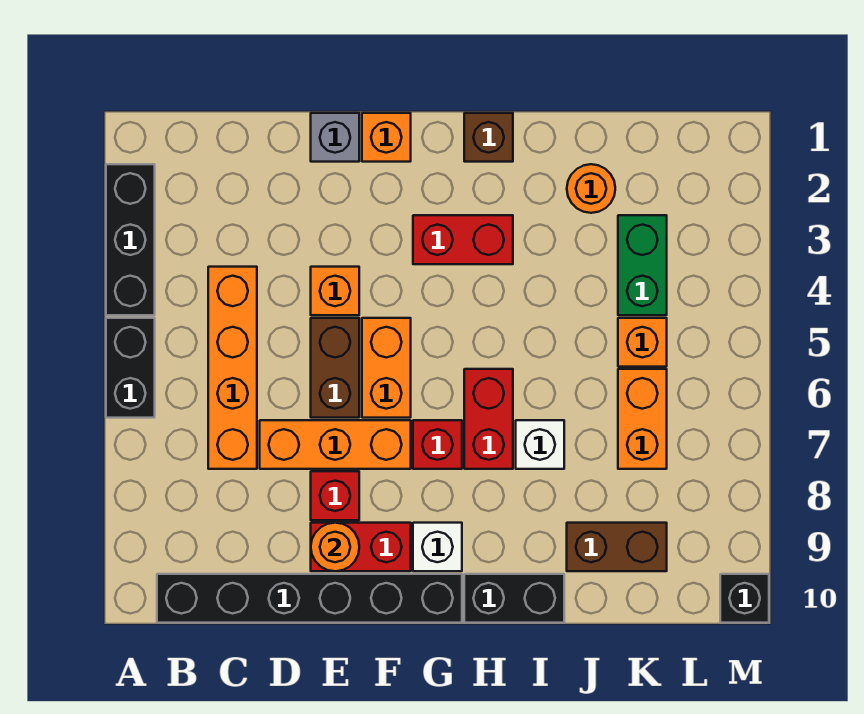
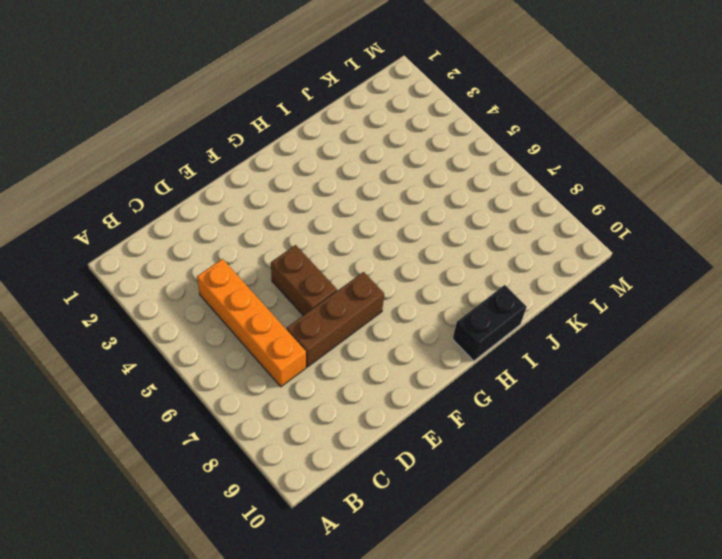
brown brick D7:F7 level 1 -> orange brick D7:F7 level 1
none -> black brick A2:A4 level 1
none -> black brick A5:A6 level 1
none -> black brick B10:G10 level 1

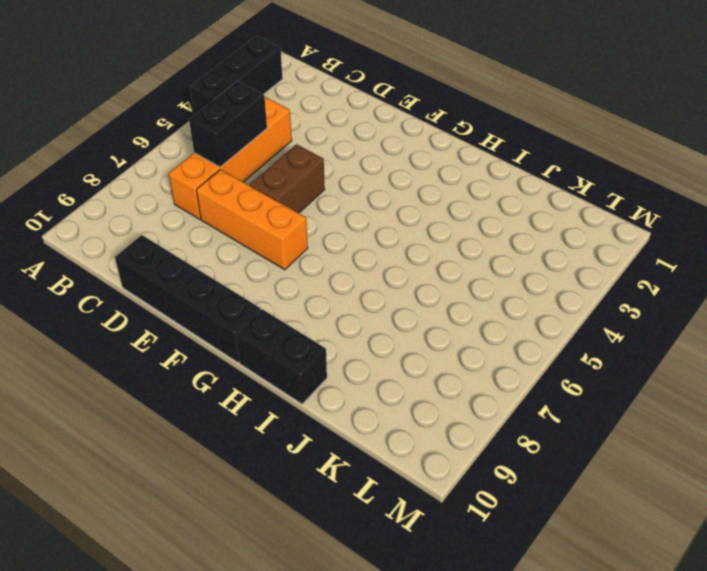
black brick C5:C6 level 2 -> black brick A5:A6 level 1
black brick D10:G10 level 1 -> black brick B10:G10 level 1
none -> grey brick E1 level 1
none -> orange brick E4 level 1
none -> red brick E8 level 1

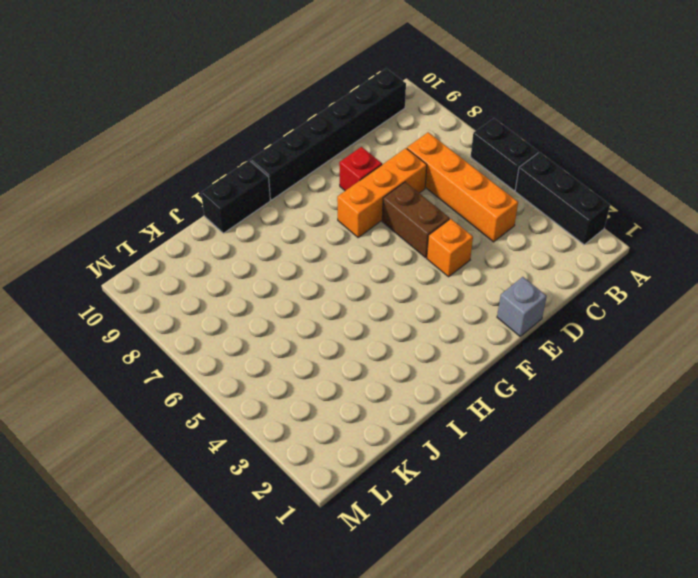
none -> red brick E9:F9 level 1
none -> orange brick F1 level 1
none -> orange brick F5:F6 level 1

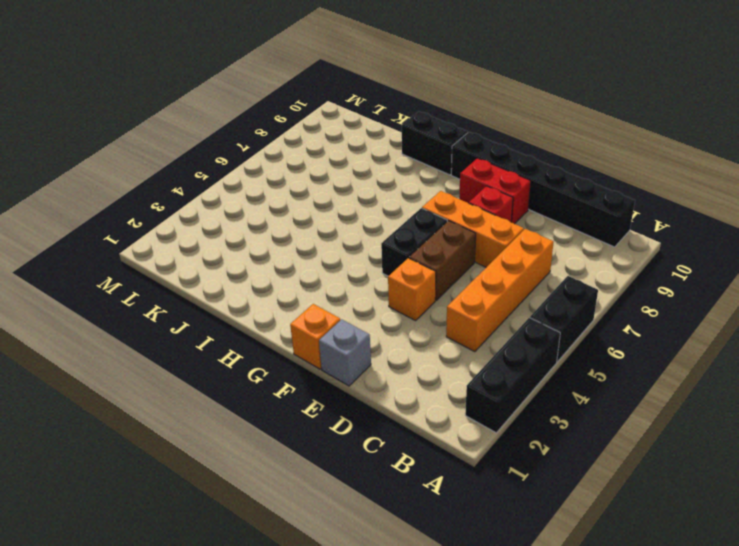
black brick F5:F6 level 1 -> orange brick F5:F6 level 1
none -> red brick G3:H3 level 1
none -> red brick G7 level 1
none -> white brick G9 level 1

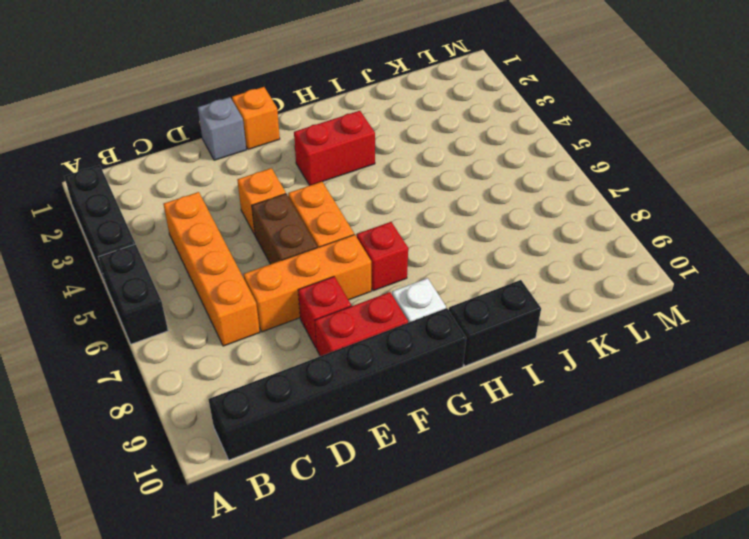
none -> brown brick H1 level 1
none -> red brick H6:H7 level 1
none -> white brick I7 level 1

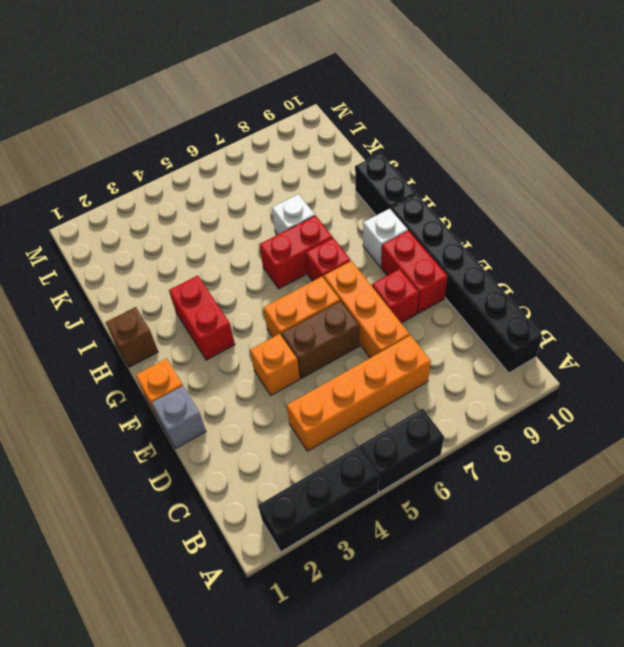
none -> orange round brick J2 level 1
none -> brown brick J9:K9 level 1
none -> green brick K3:K4 level 1

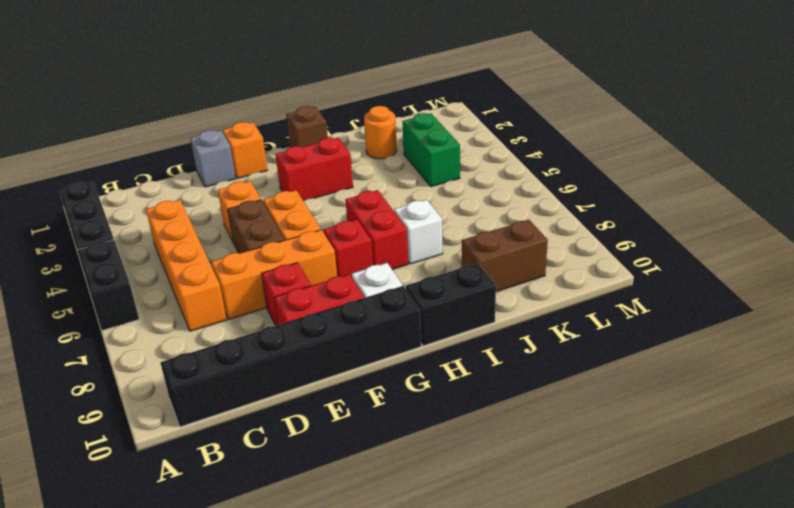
none -> orange brick K5 level 1
none -> orange brick K6:K7 level 1
none -> black brick M10 level 1

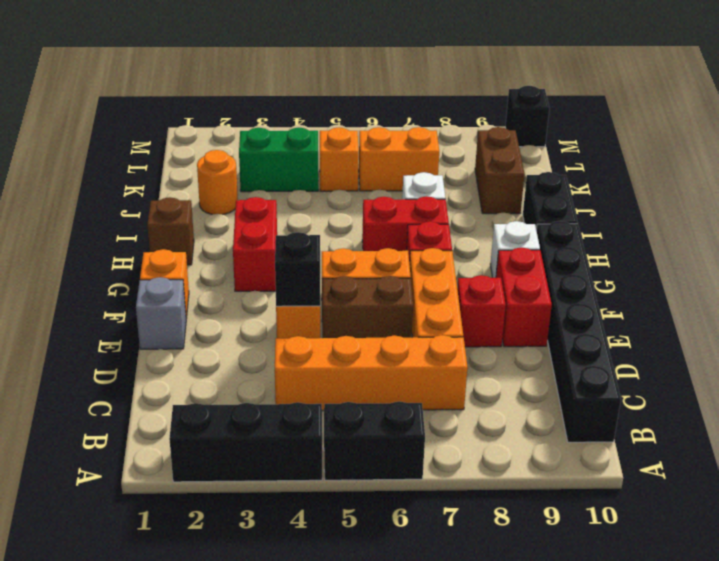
black brick E4 level 2 -> none
none -> orange round brick E9 level 2

